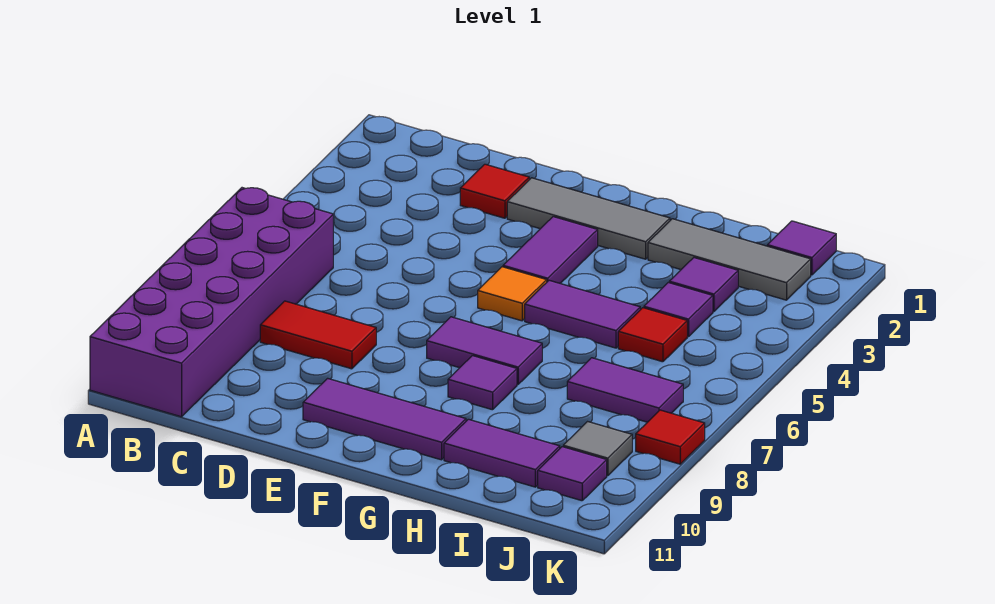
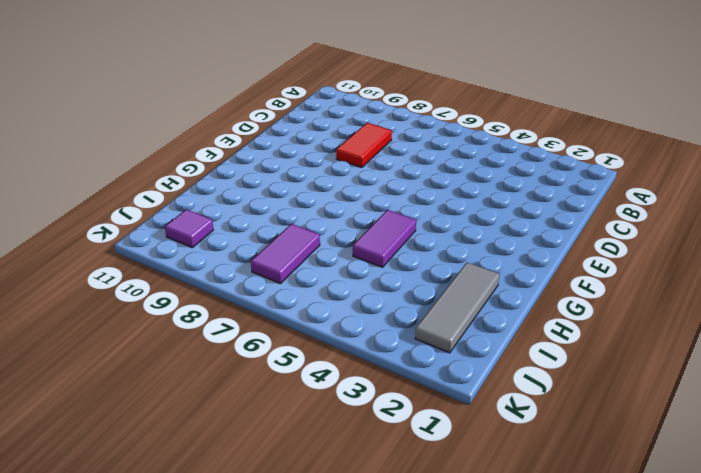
none -> purple brick A6:B11 level 1
none -> red tile D2 level 1
none -> grey tile E2:G2 level 1

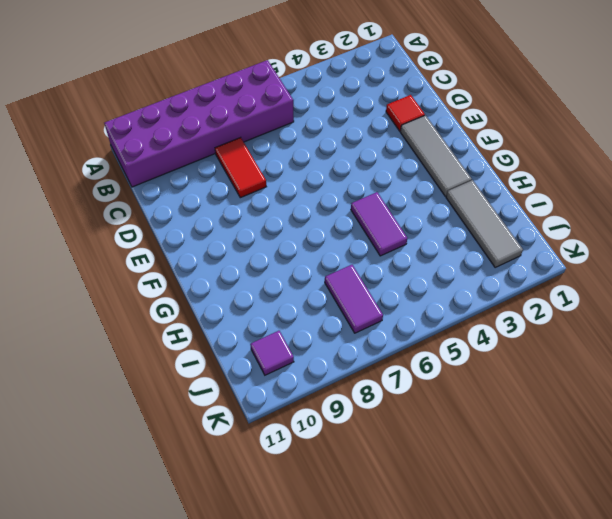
none -> purple tile E10:G10 level 1
none -> purple tile F3:F4 level 1
none -> orange tile F5 level 1

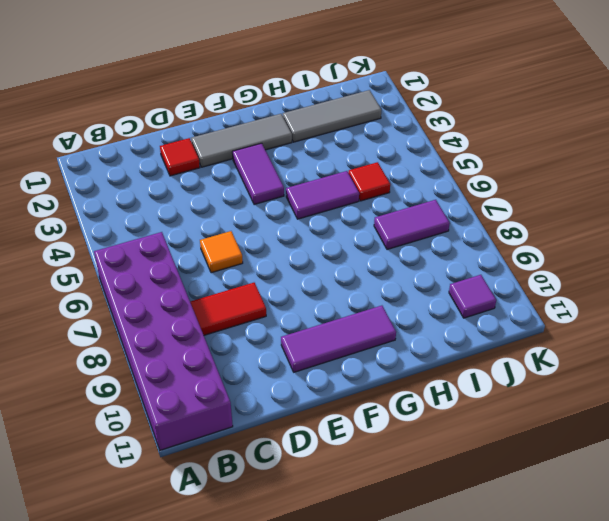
orange tile D6 level 1 -> orange tile F5 level 1
none -> purple tile F7:G7 level 1
none -> purple tile G8 level 1
none -> purple tile H10:I10 level 1

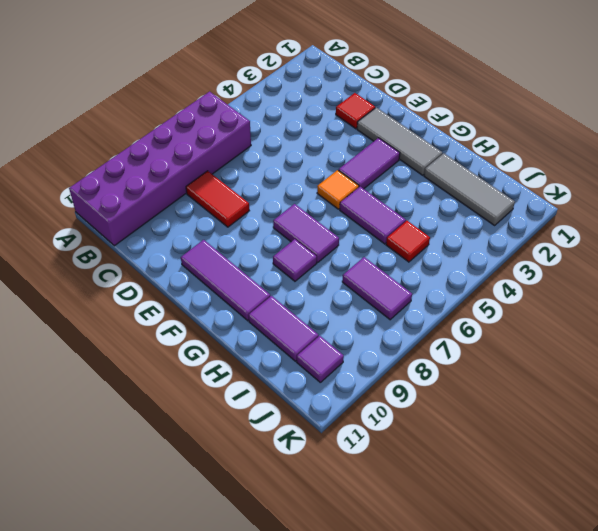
none -> purple tile I3 level 1
none -> purple tile I4 level 1
none -> purple tile J1 level 1

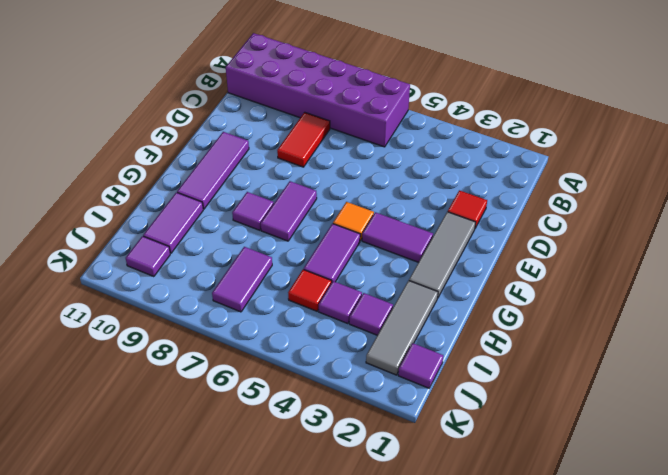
none -> grey tile J9 level 1
none -> red tile K8 level 1

